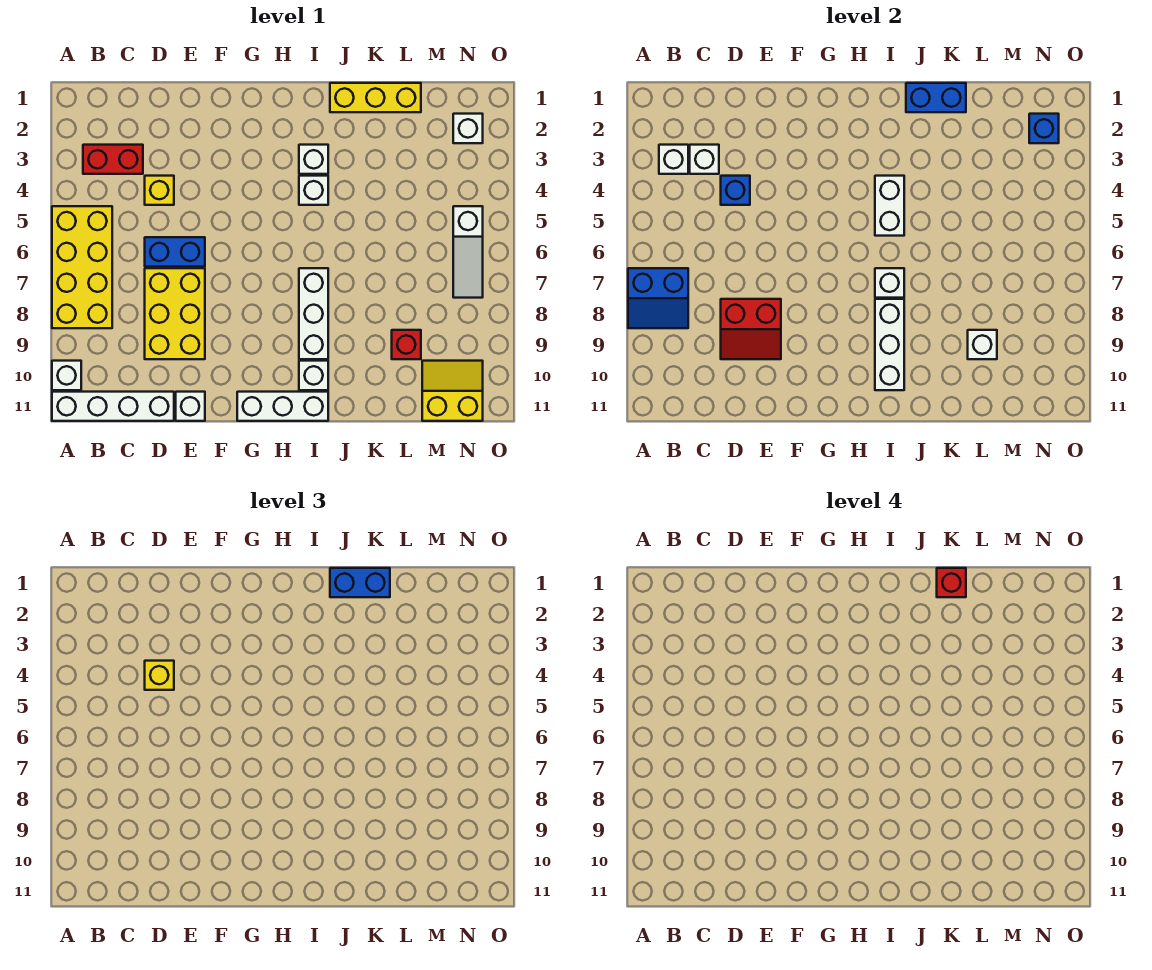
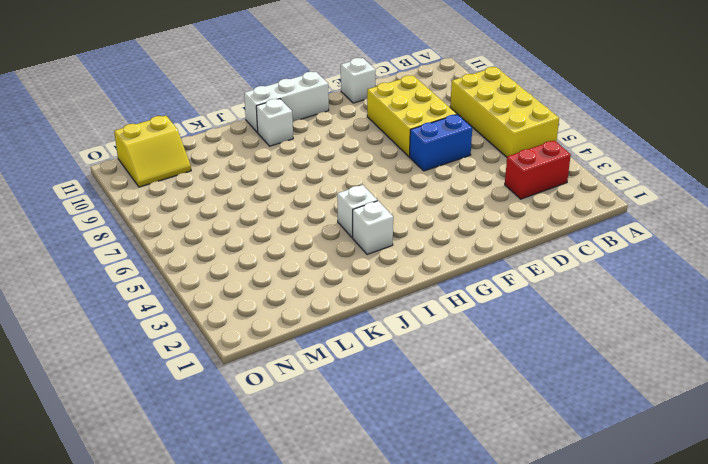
none -> white brick A10 level 1
none -> white brick A11:D11 level 1
none -> yellow brick D4 level 1
none -> white brick I7:I9 level 1

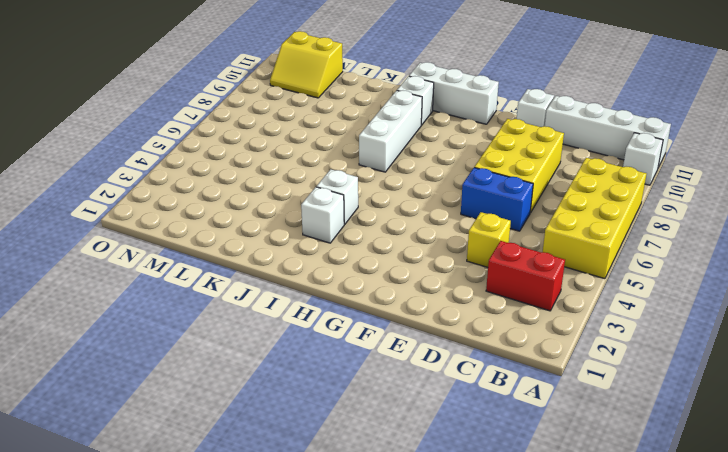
none -> yellow brick J1:L1 level 1
none -> red brick L9 level 1
none -> white brick N2 level 1
none -> white slope N5:N7 level 1 top 5

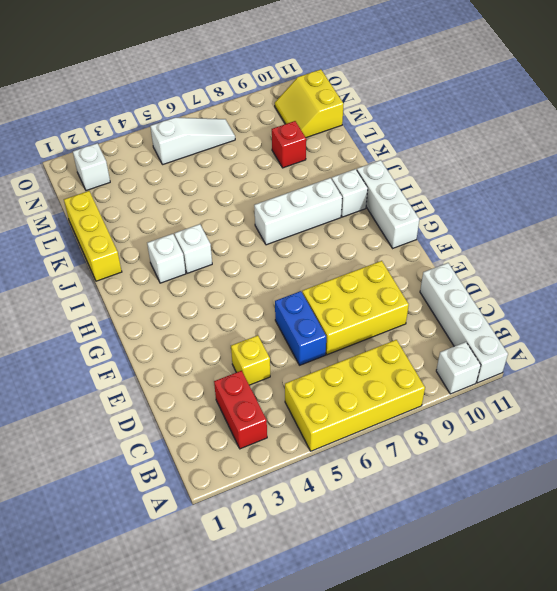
none -> white brick E11 level 1
none -> blue slope A7:B8 level 2 top 7
none -> white brick B3 level 2
none -> white brick C3 level 2

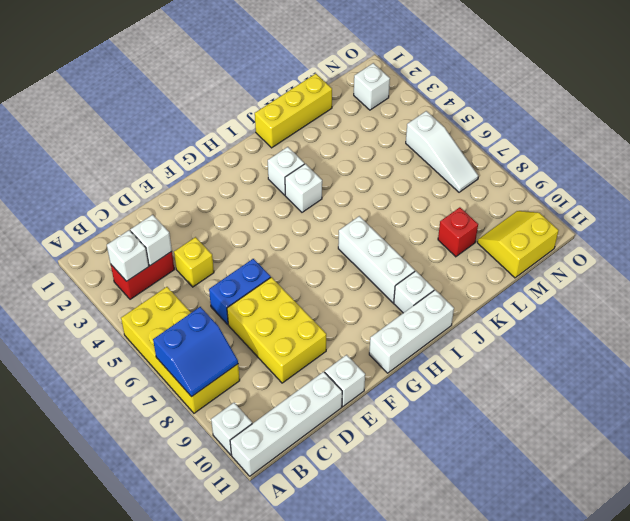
none -> blue brick D4 level 2
none -> red slope D8:E9 level 2 top 8
none -> white brick I4:I5 level 2
none -> white brick I7 level 2

